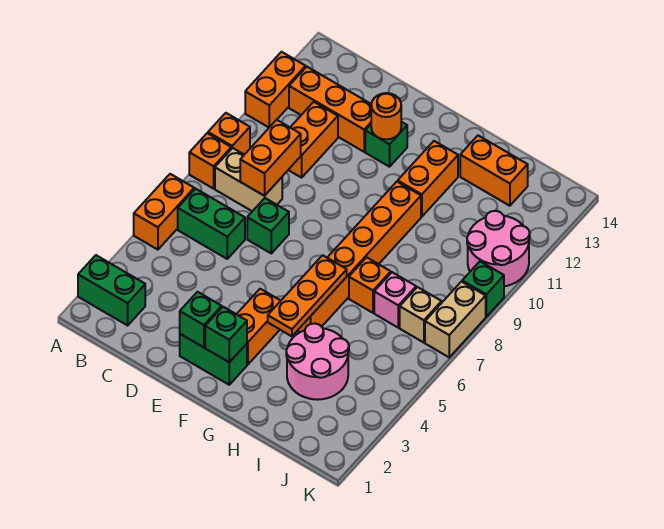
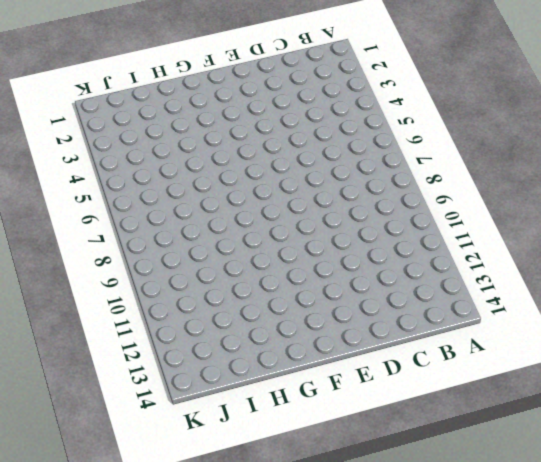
none -> green brick A2:B2 level 1
none -> orange brick A5:A6 level 1
none -> orange brick A8 level 1

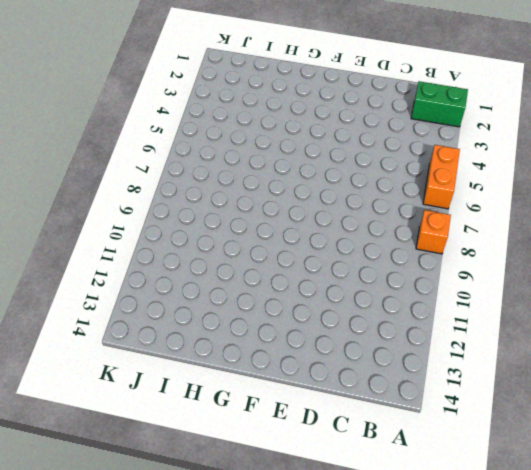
none -> orange brick A9 level 1
none -> orange brick A11:A12 level 1
none -> green brick B6:C6 level 1

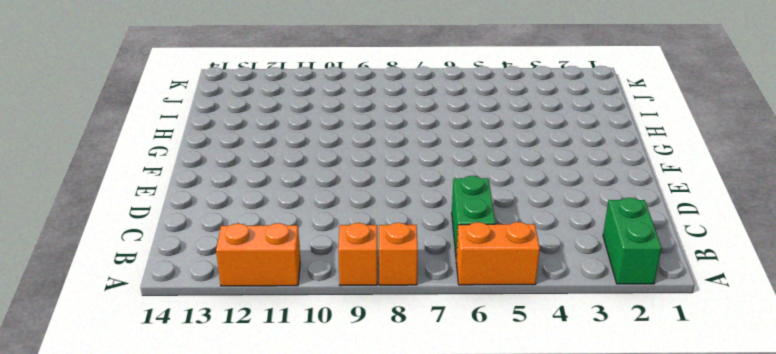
none -> tan brick B8:C8 level 1
none -> orange brick B12:D12 level 1
none -> orange brick C10:C11 level 1

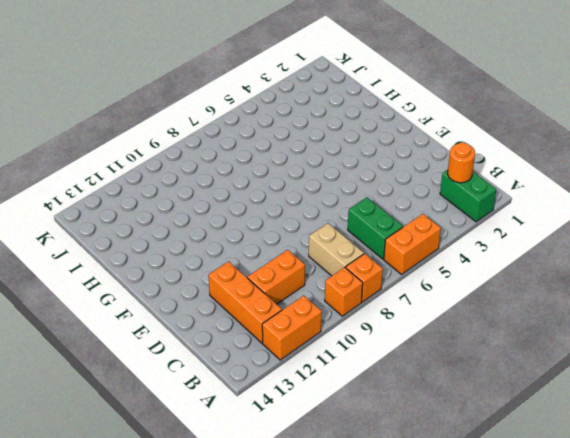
orange round brick B2 level 2 -> orange round brick E12 level 2
none -> green brick D7 level 1
none -> green brick E2:F2 level 1
none -> green brick E12 level 1

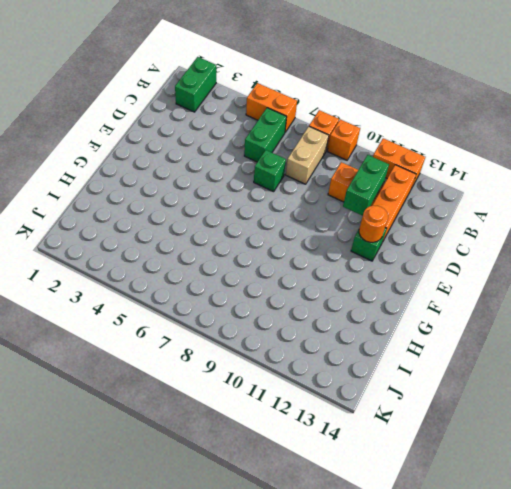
green brick C11:D11 level 2 -> green brick E2:F2 level 1
none -> orange brick F3:F4 level 1
none -> orange brick G5:G10 level 1
none -> orange brick G11:G12 level 1

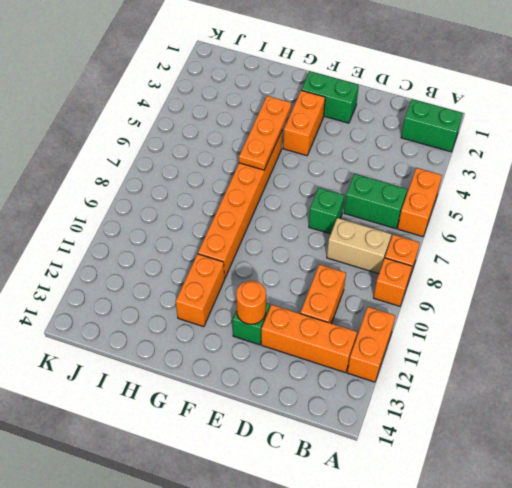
none -> pink round brick H3:I4 level 1
none -> orange brick H7 level 1
none -> orange brick H13:I13 level 1

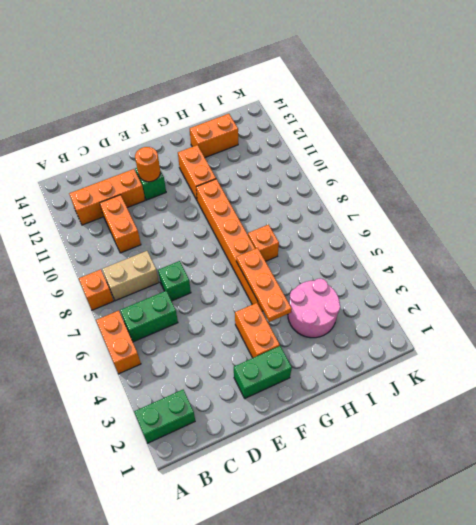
none -> orange brick A9 level 1
none -> orange brick A11:A12 level 1
none -> pink brick I7 level 1

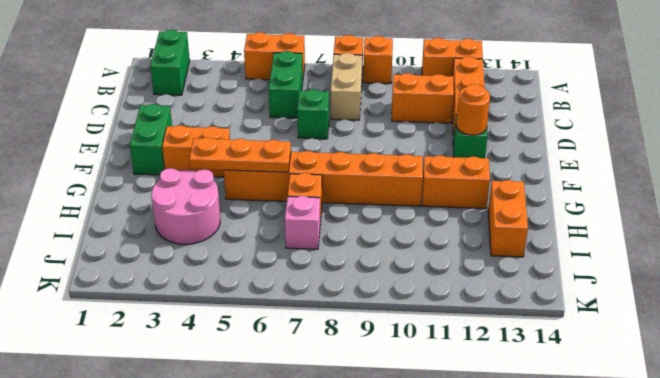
none -> tan brick J7 level 1
none -> pink round brick J10:K11 level 1
none -> tan brick K7:K8 level 1

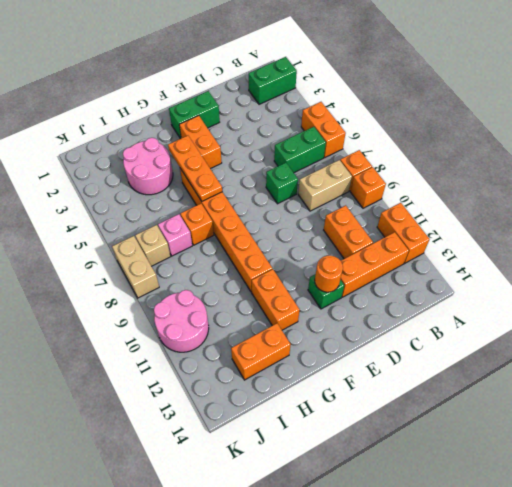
none -> green brick K9 level 1
none -> orange brick C8:C9 level 2
none -> green brick E2 level 2

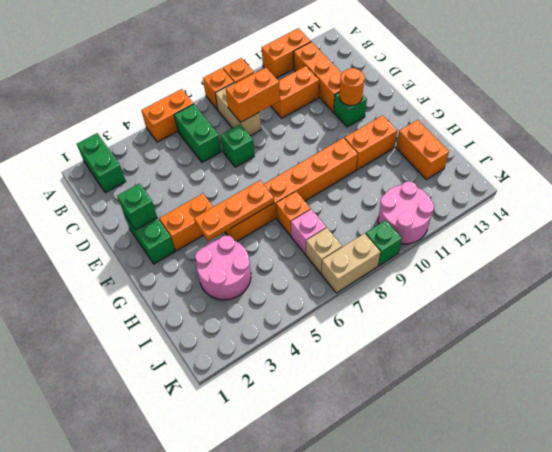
none -> green brick F2 level 2

